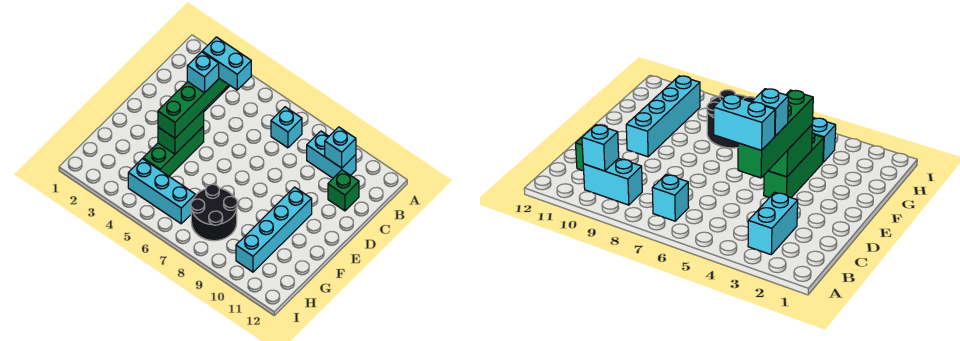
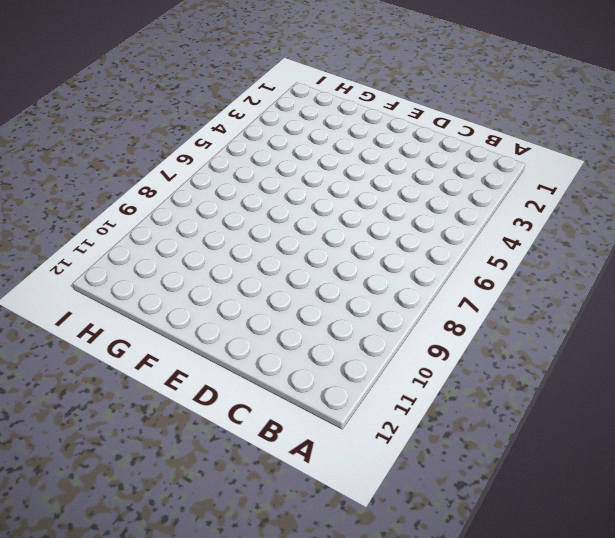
none -> cyan brick B3:C3 level 1
none -> cyan brick B7 level 1
none -> cyan brick B9:B10 level 1

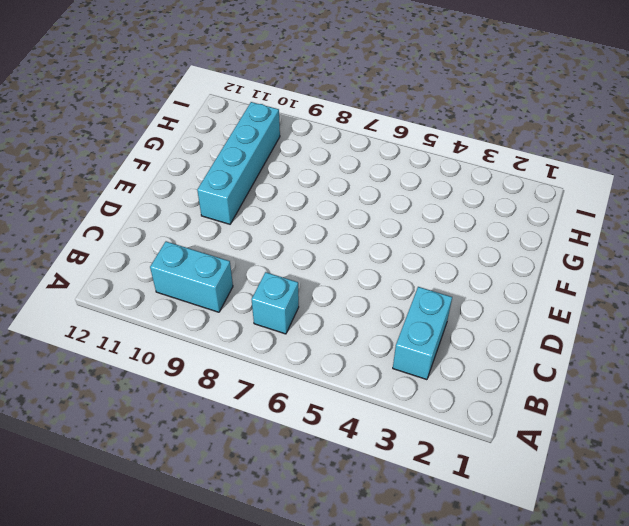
none -> green brick C11 level 1
none -> green brick E4:G4 level 1
none -> black round brick G7:H8 level 1

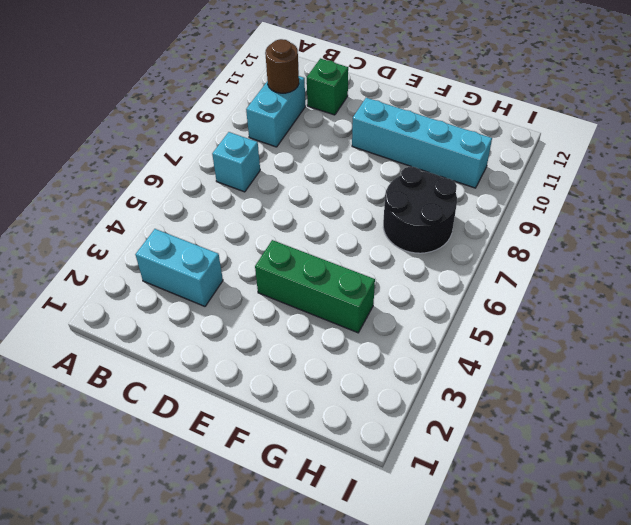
brown round brick B10 level 2 -> cyan brick B10 level 2
none -> cyan brick H4:H6 level 1
none -> green brick E4:F4 level 2
none -> green brick C4:F4 level 3

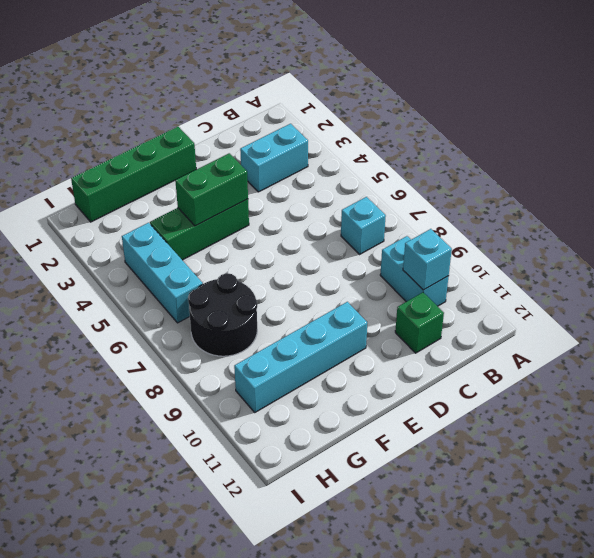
green brick E1:H1 level 1 -> green brick C4:F4 level 3
none -> cyan brick C4:C5 level 4
none -> cyan brick D4 level 4

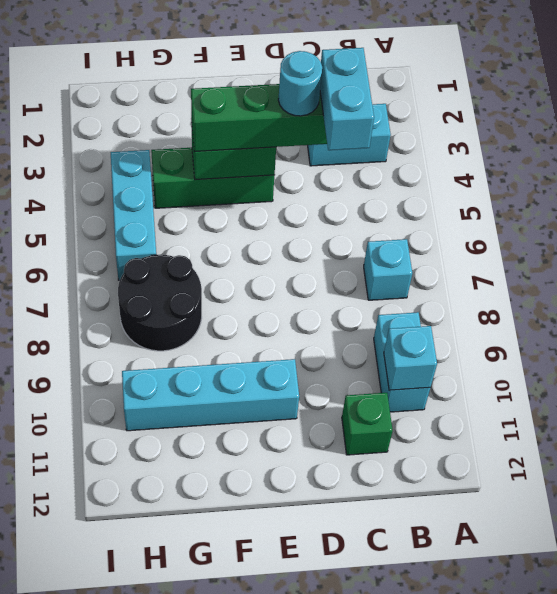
cyan round brick D4 level 4 -> cyan brick D4 level 4

